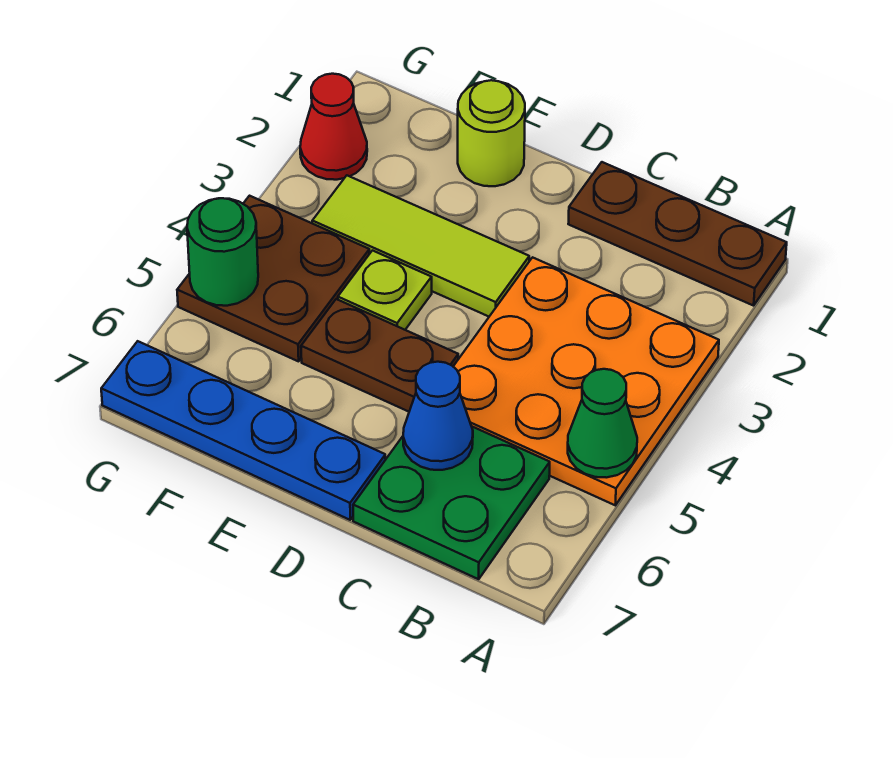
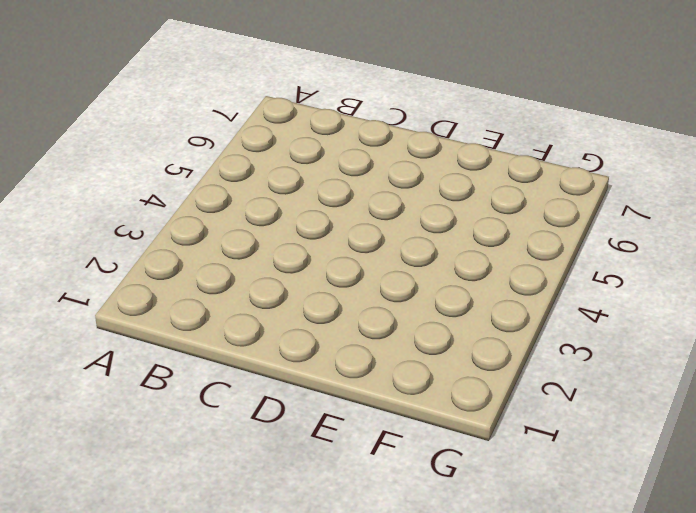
none -> brown plate A1:C1 level 1
none -> orange plate A3:C5 level 1
none -> green plate B6:C7 level 1

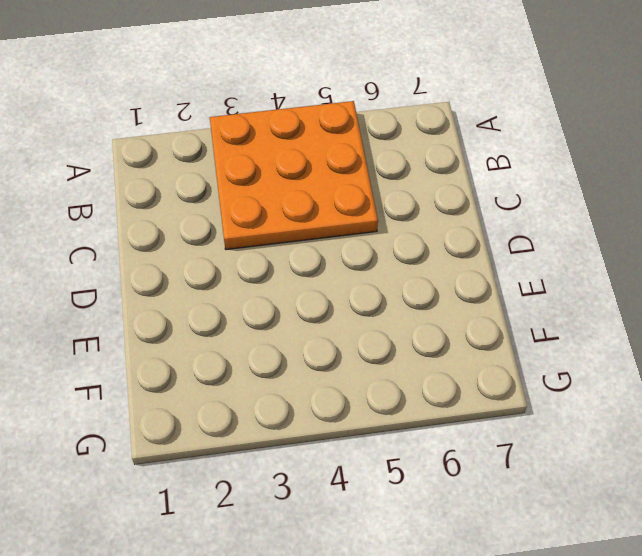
none -> brown plate A1:C1 level 1
none -> green plate B6:C7 level 1
none -> lime tile D3:F3 level 1

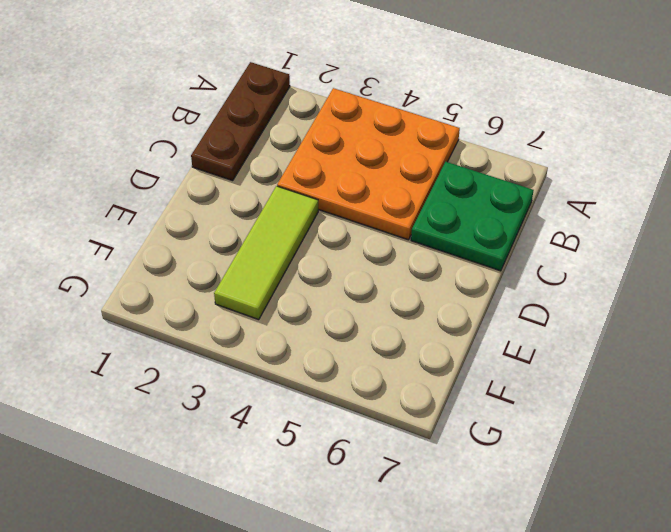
none -> brown plate D5:E5 level 1
none -> blue plate D7:G7 level 1
none -> lime round brick E1 level 1

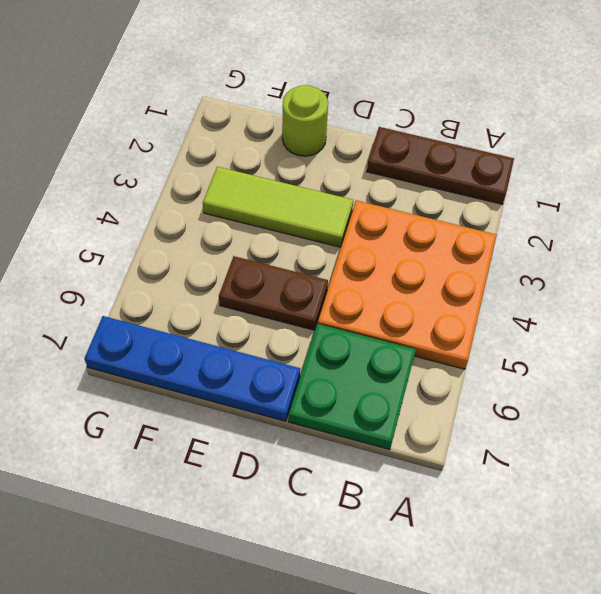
none -> lime plate E4 level 1
none -> brown plate F4:G5 level 1
none -> red cone G2 level 1

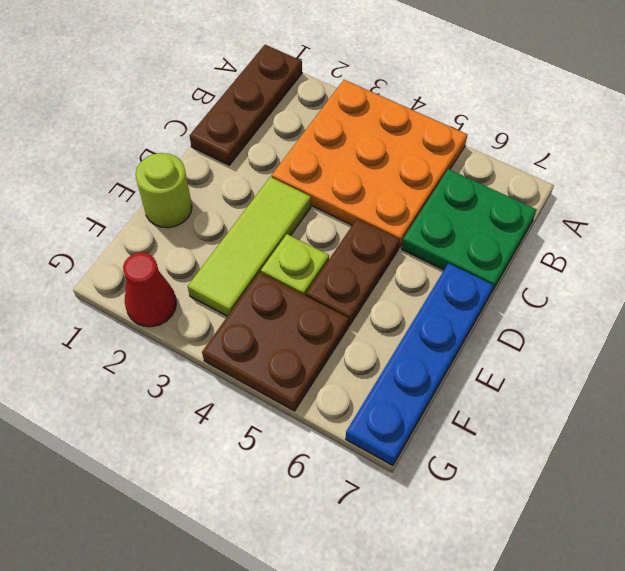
none -> green cone A5 level 2
none -> blue cone C6 level 2
none -> green round brick G5 level 2

